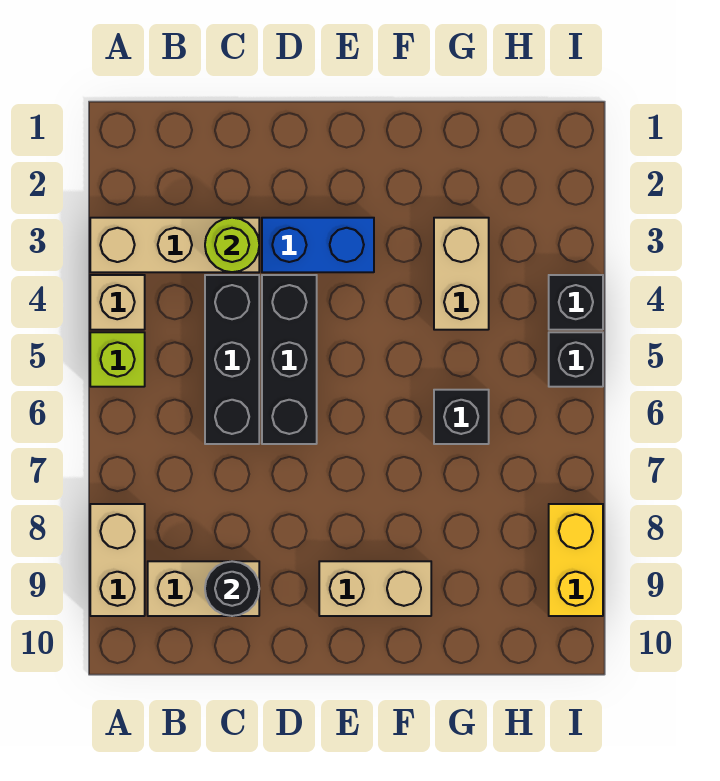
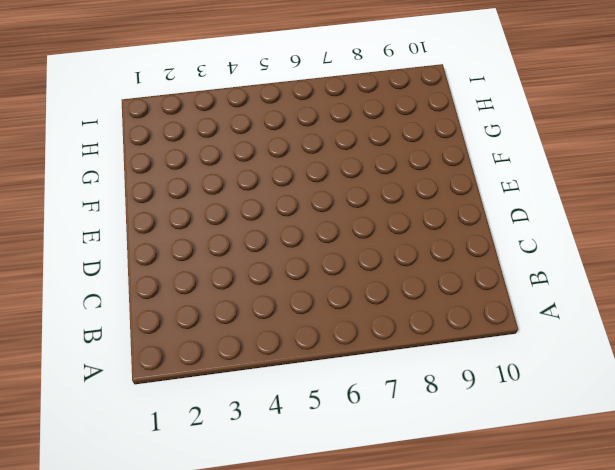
none -> tan brick A3:C3 level 1
none -> tan brick A4 level 1
none -> lime brick A5 level 1

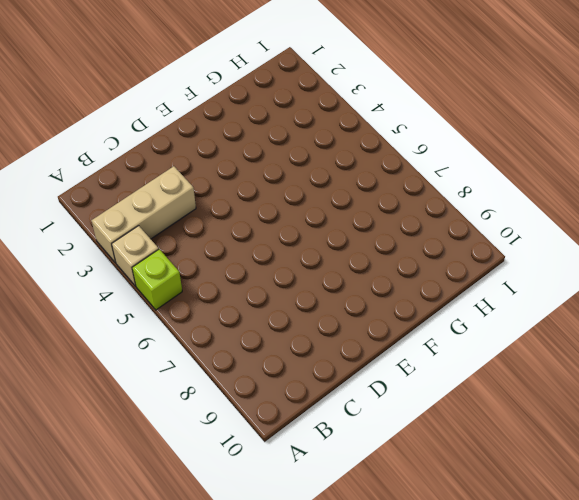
none -> tan brick A8:A9 level 1
none -> tan brick B9:C9 level 1
none -> black brick C4:C6 level 1

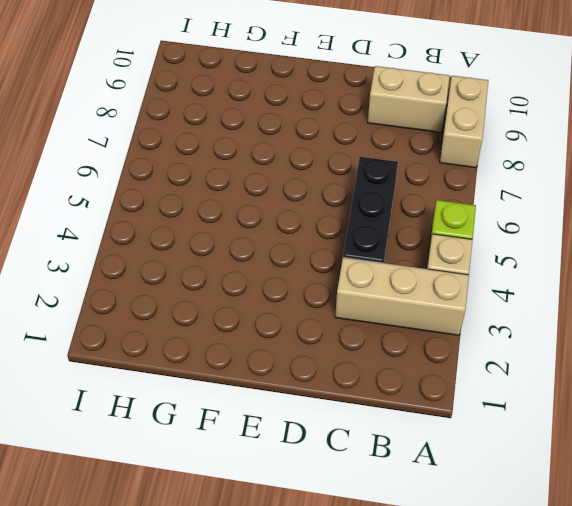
none -> blue brick D3:E3 level 1
none -> black brick D4:D6 level 1
none -> tan brick E9:F9 level 1

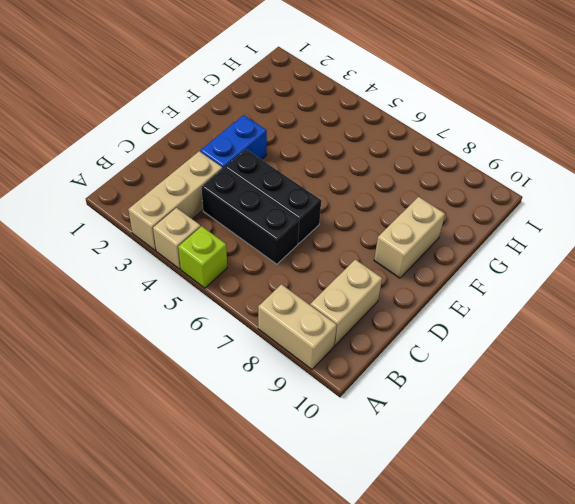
none -> tan brick G3:G4 level 1
none -> black brick G6 level 1
none -> black brick I4 level 1

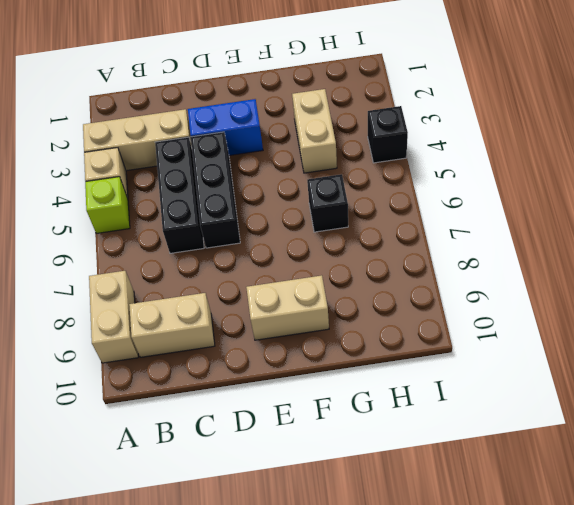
none -> black brick I5 level 1
none -> yellow brick I8:I9 level 1
none -> lime round brick C3 level 2

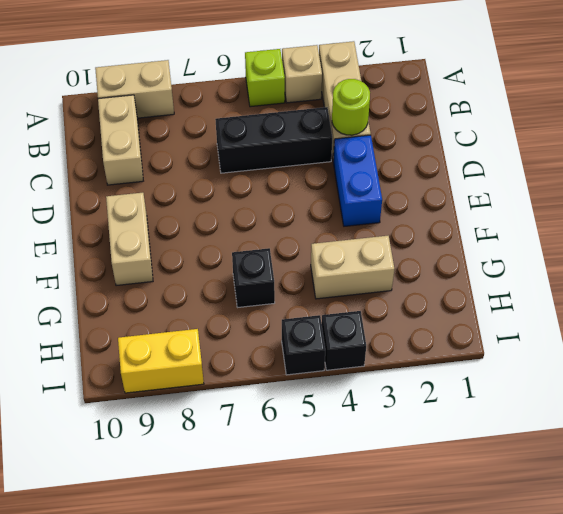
none -> black brick D4:D6 level 1
none -> black round brick C9 level 2

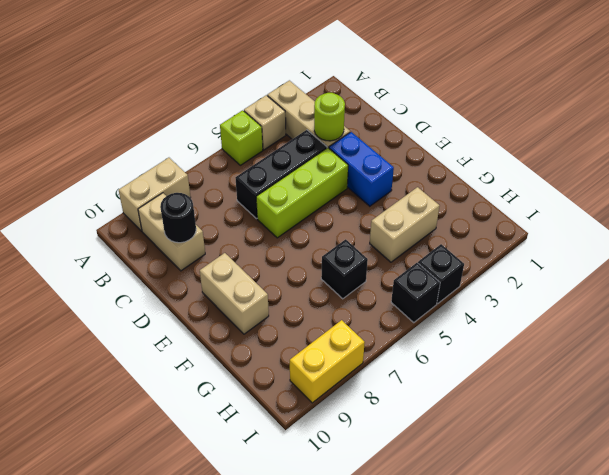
lime brick D4:D6 level 1 -> black brick D4:D6 level 1

